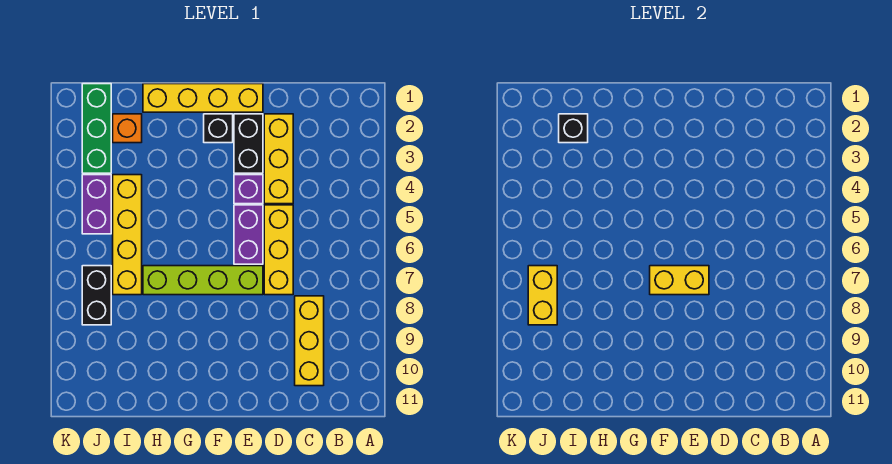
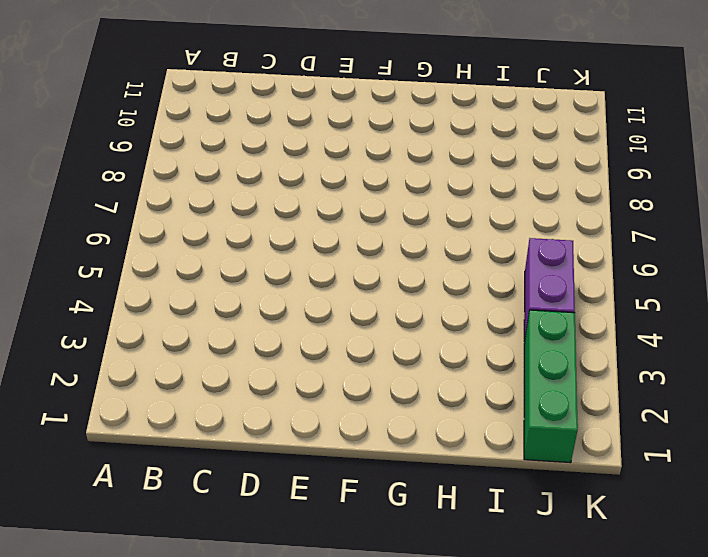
none -> yellow brick C8:C10 level 1
none -> yellow brick D2:D4 level 1
none -> yellow brick D5:D7 level 1

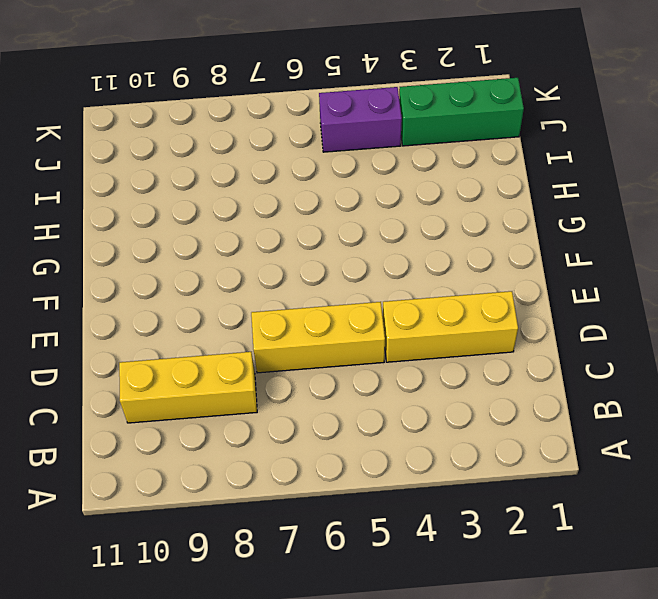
none -> yellow brick E1:H1 level 1
none -> black brick E2:E3 level 1
none -> purple brick E4 level 1

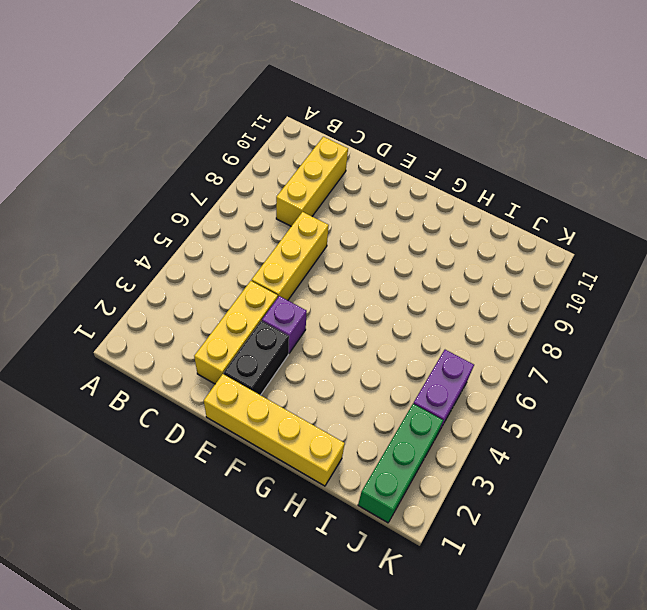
none -> purple brick E5:E6 level 1
none -> lime brick E7:H7 level 1
none -> black brick F2 level 1

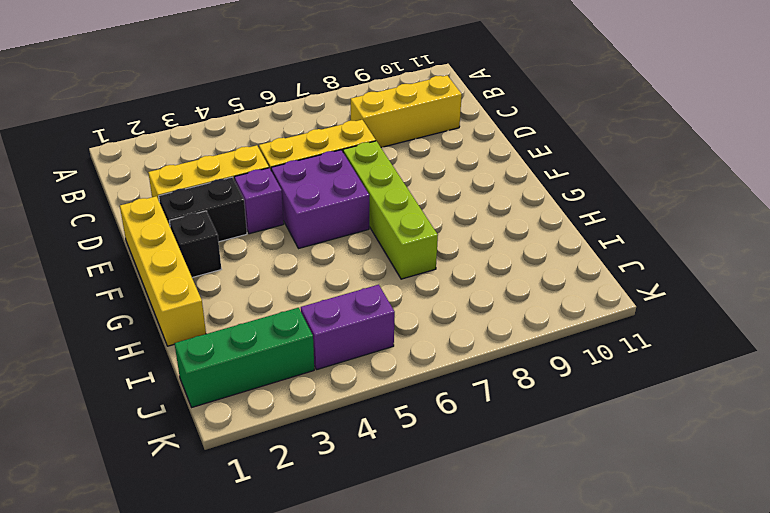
purple brick E5:F6 level 1 -> purple brick E5:E6 level 1
none -> orange brick I2 level 1
none -> yellow brick I4:I7 level 1
none -> black brick J7:J8 level 1

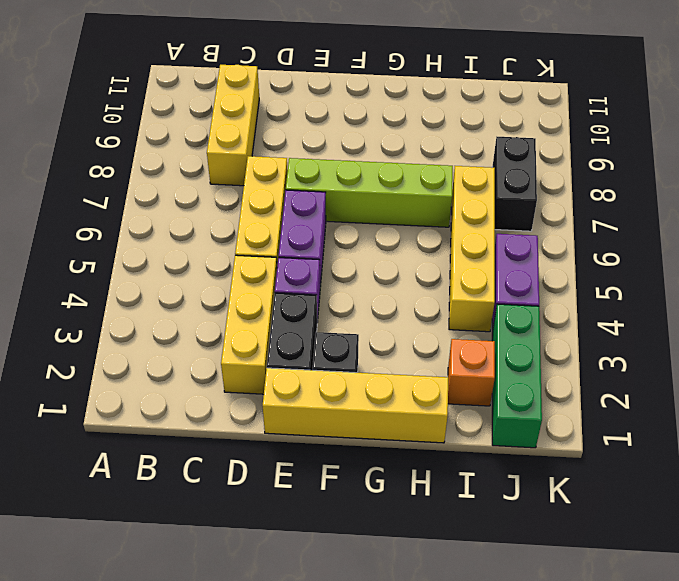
none -> yellow brick E7:F7 level 2
none -> black brick I2 level 2
none -> yellow brick J7:J8 level 2

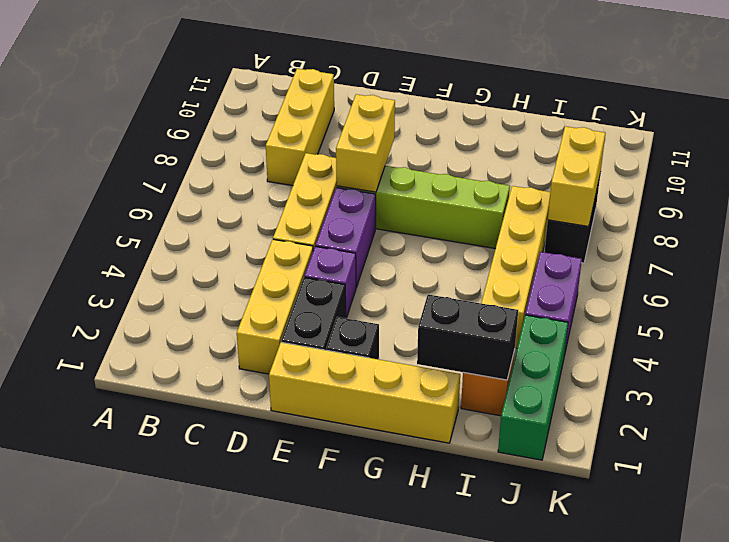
yellow brick E7:E8 level 2 -> yellow brick E7:F7 level 2
black brick H2:I2 level 2 -> black brick I2 level 2

